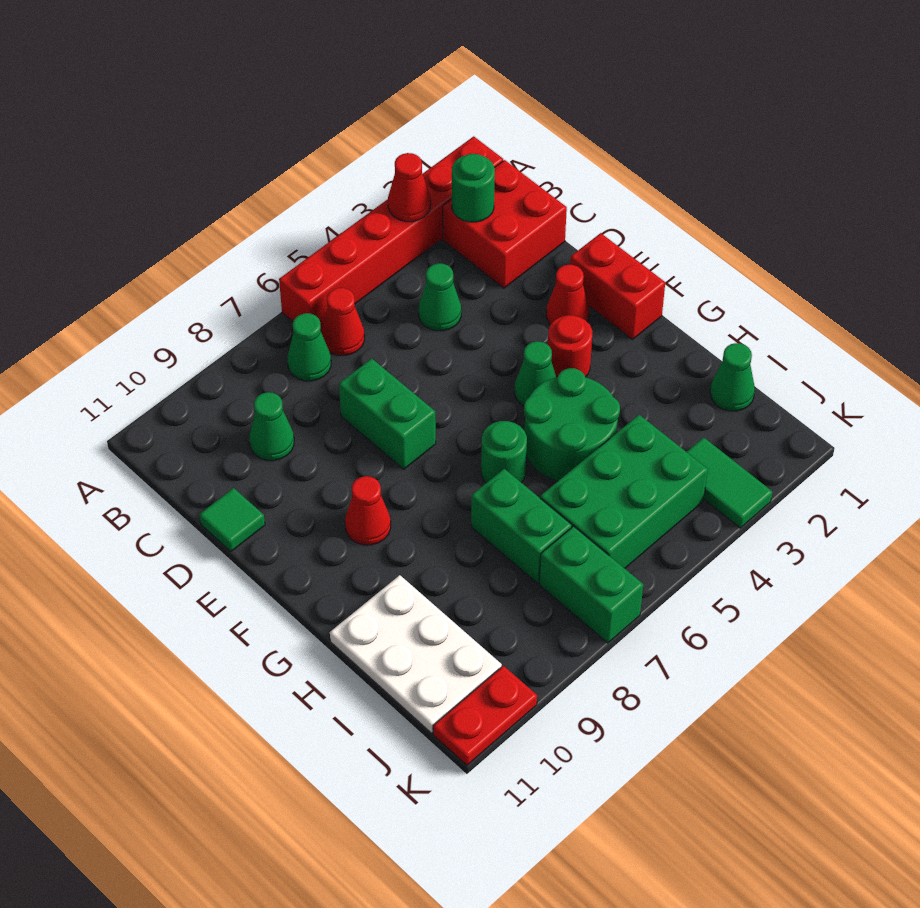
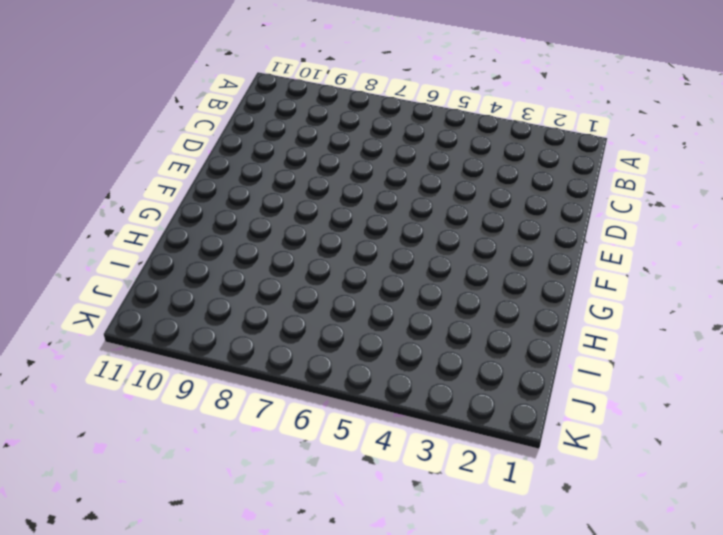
none -> red brick A1:A6 level 1
none -> red brick B1:C2 level 1
none -> red cone B6 level 1

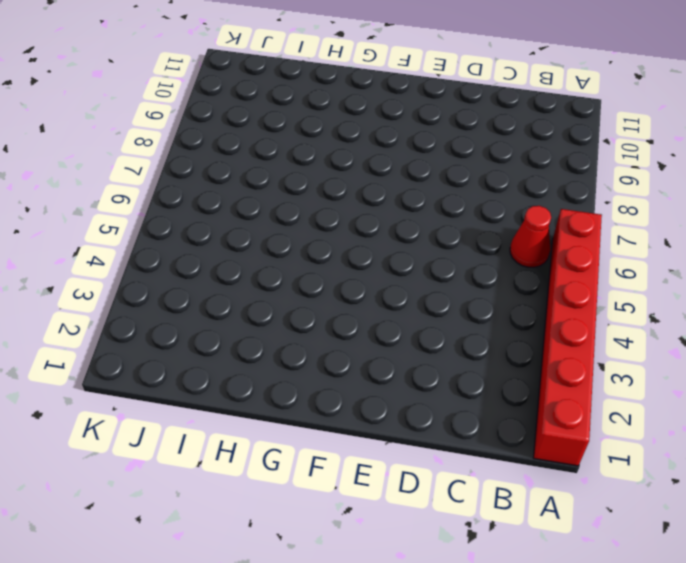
none -> red brick B1:C2 level 1
none -> green cone B7 level 1
none -> green cone C4 level 1

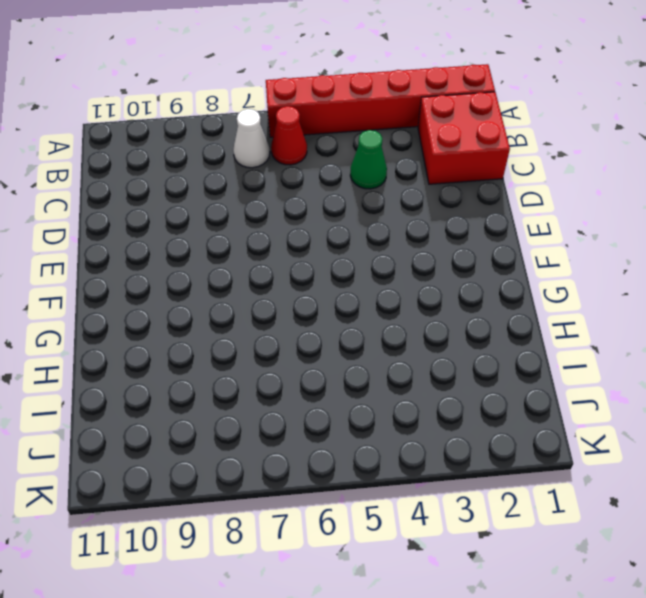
white cone B7 level 1 -> green cone B7 level 1
none -> green cone C9 level 1
none -> green brick D7:E7 level 1
none -> green tile D11 level 1

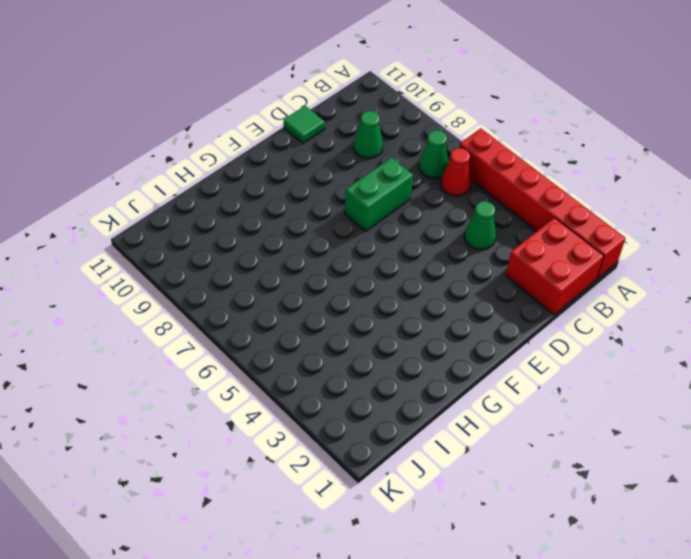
none -> red brick E1:F1 level 1
none -> red cone E2 level 1
none -> red round brick F3 level 1

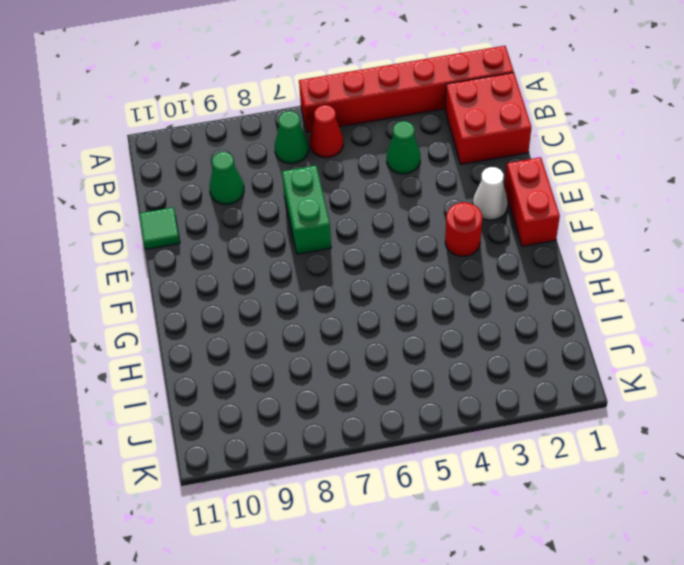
white cone E2 level 1 -> red cone E2 level 1
none -> green cone F4 level 1
none -> red cone F9 level 1
none -> green round brick G4:H5 level 1

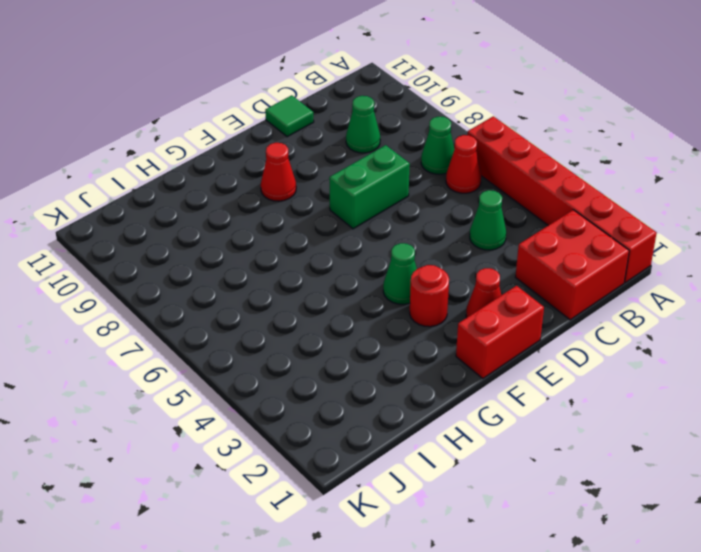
none -> green round brick G4:H5 level 1
none -> green round brick G6 level 1
none -> green brick H7:I7 level 1

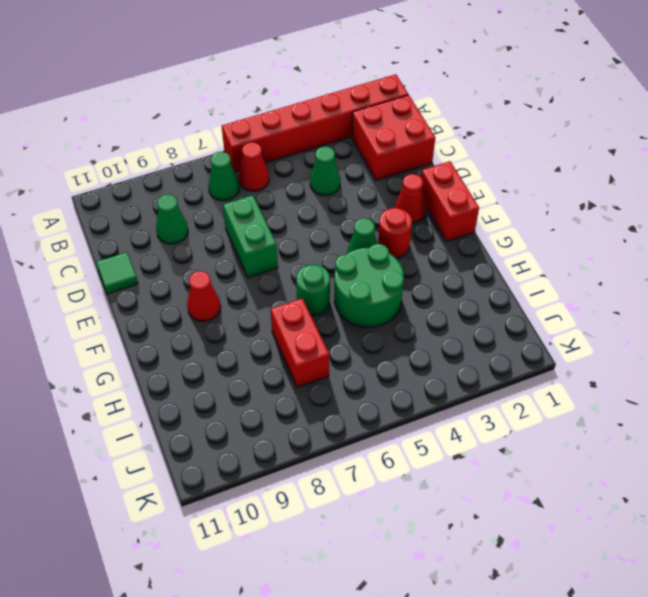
red brick H7:I7 level 1 -> green brick H7:I7 level 1
none -> white plate H10:J11 level 1
none -> green cone I1 level 1
none -> green brick I4:J6 level 1

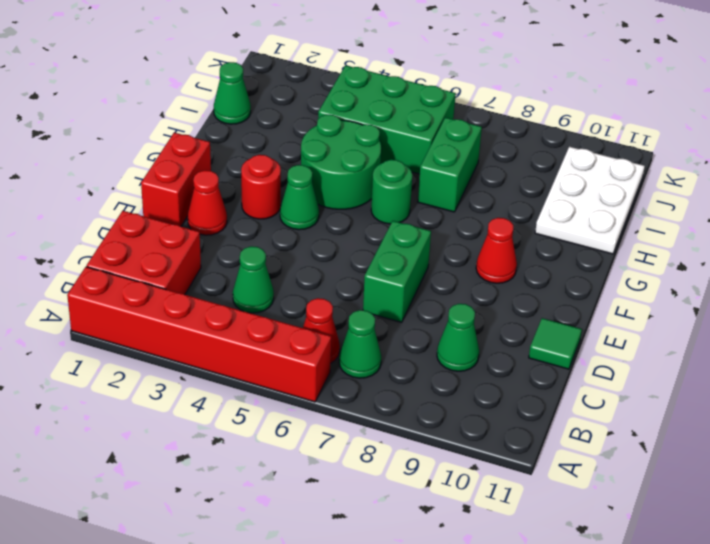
none -> green tile J3:K3 level 1
none -> green brick J7:K7 level 1
none -> red plate K10:K11 level 1

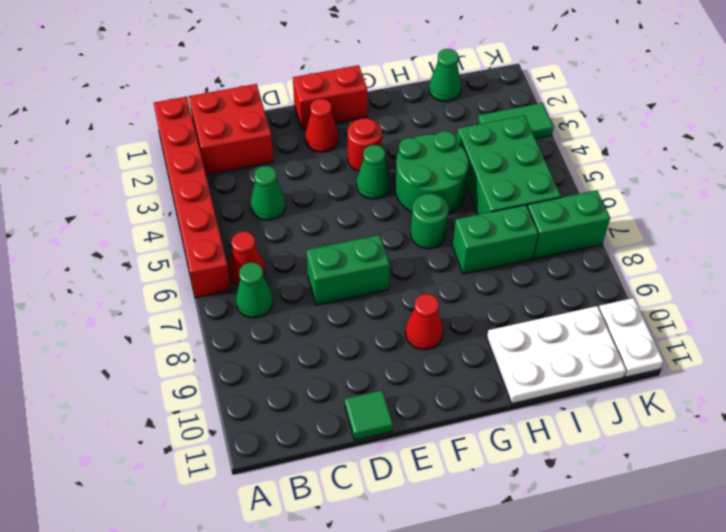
white plate K10:K11 level 1 -> red plate K10:K11 level 1
none -> green cone C9 level 1
none -> red cone A3 level 2
none -> green round brick B2 level 2

